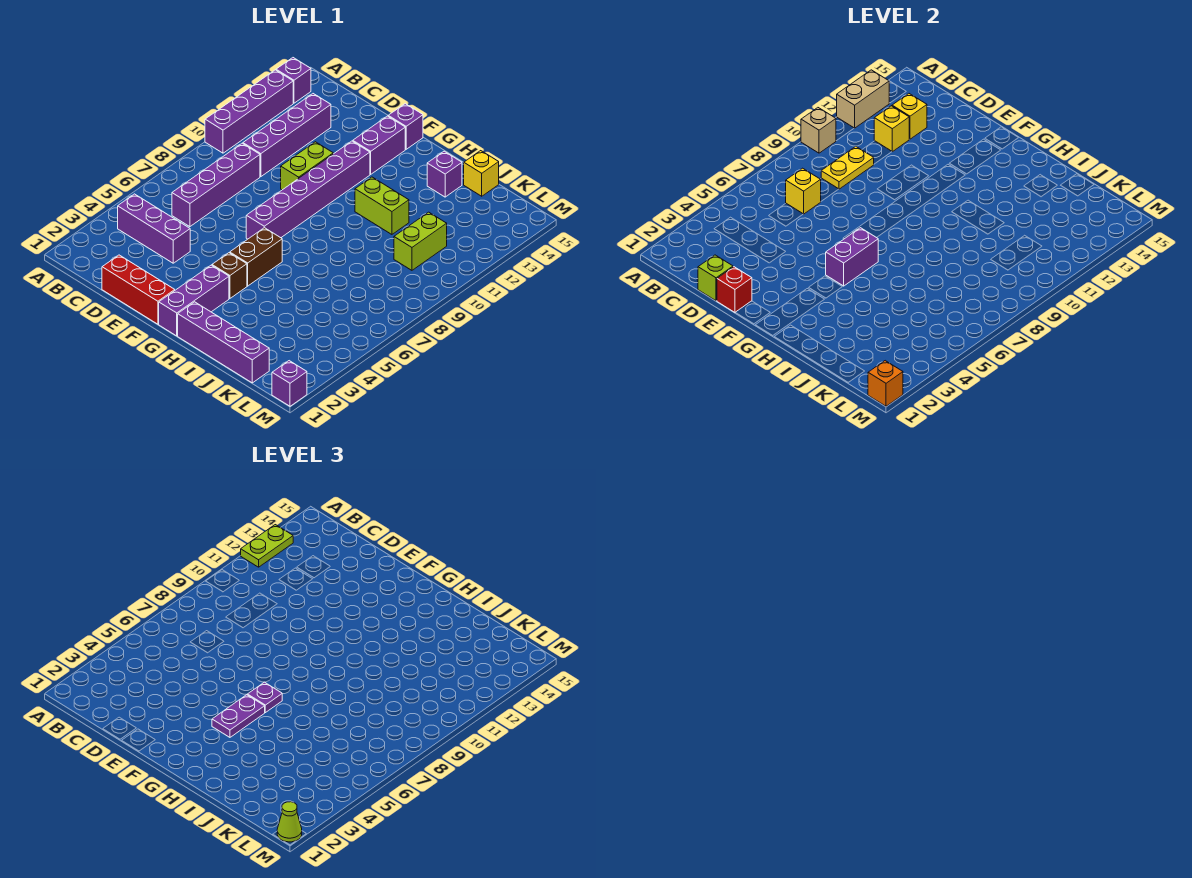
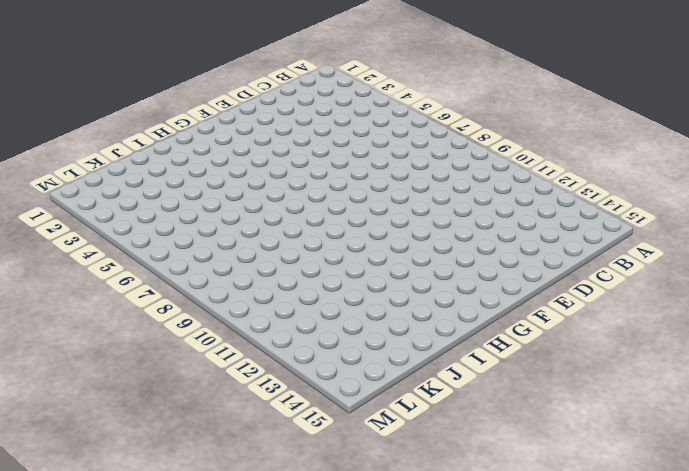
none -> purple brick A10:A13 level 1
none -> purple brick A14 level 1
none -> purple brick B4:D4 level 1
none -> purple brick C6:C9 level 1

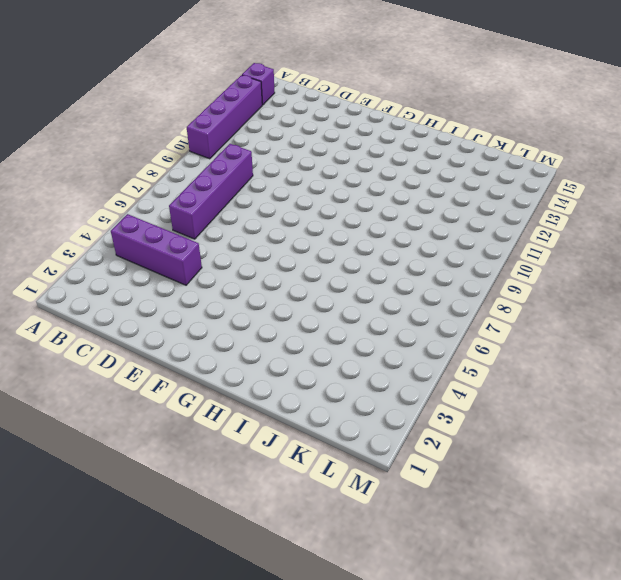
none -> purple brick C10:C13 level 1
none -> red brick D1:F1 level 1
none -> lime brick E10:E11 level 1
none -> purple brick F7:F12 level 1

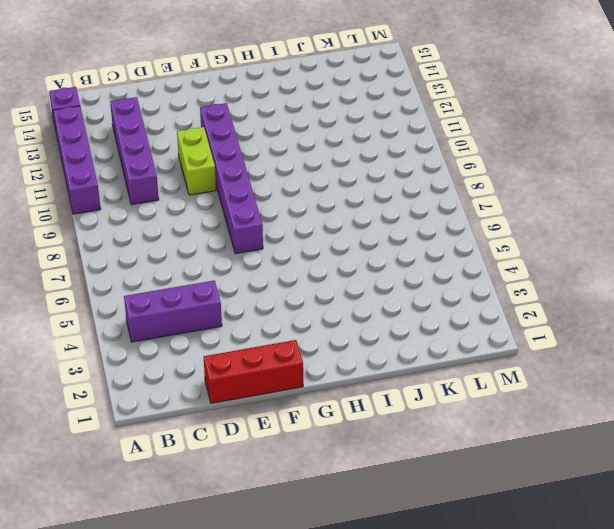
none -> purple brick C6:C9 level 1
none -> purple brick F13:F14 level 1
none -> purple brick F15 level 1
none -> purple brick G1:G3 level 1

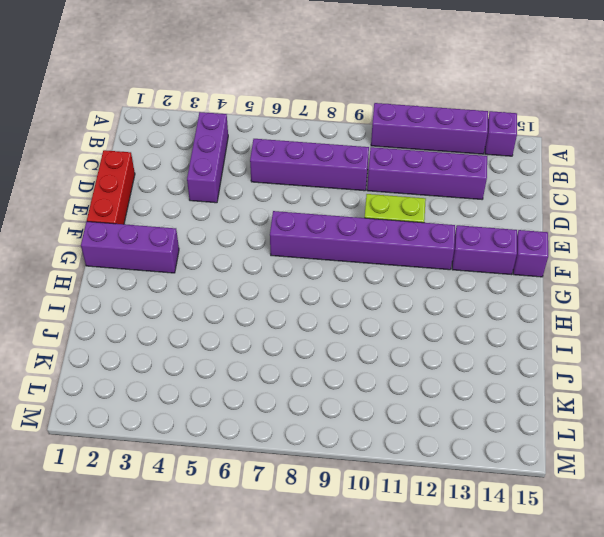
none -> brown brick G4 level 1
none -> brown brick G5:G6 level 1
none -> purple brick H1:K1 level 1
none -> lime brick H11:I11 level 1

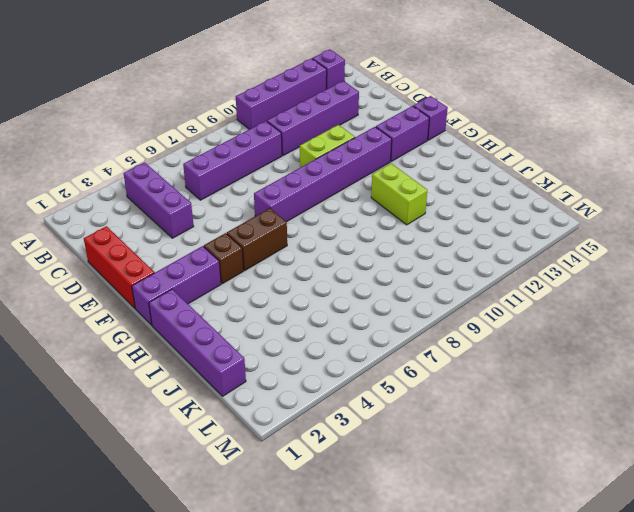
none -> purple brick I14 level 1
none -> yellow brick J15 level 1
none -> lime brick K10:K11 level 1
none -> purple brick M1 level 1

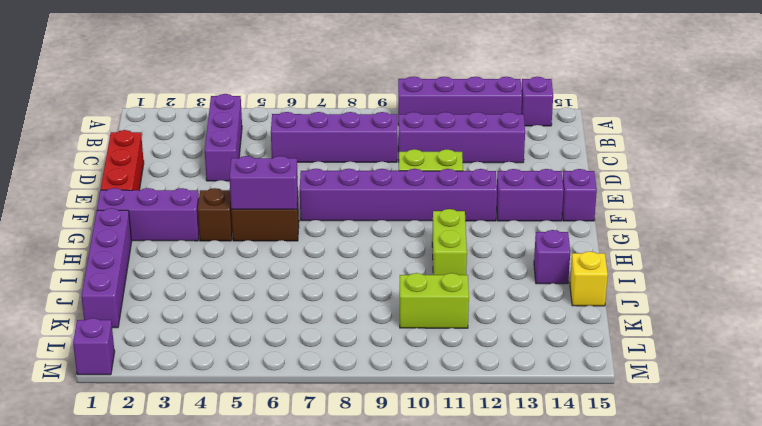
none -> tan brick A10 level 2
none -> tan brick A12:A13 level 2
none -> yellow brick C7 level 2
none -> yellow plate C9:C10 level 2

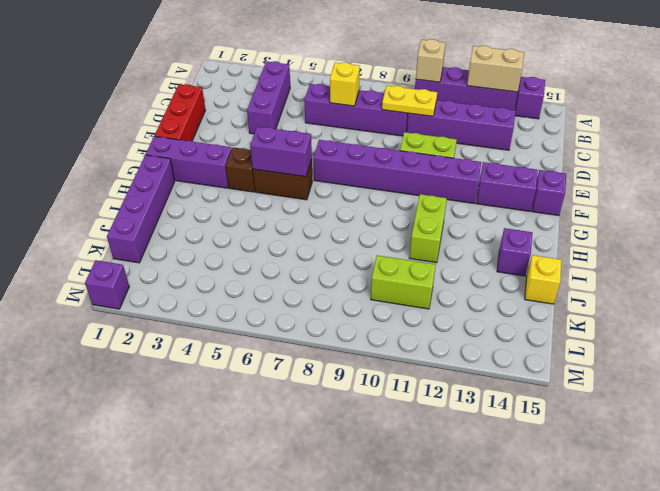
none -> yellow brick C12 level 2
none -> yellow brick C13 level 2
none -> lime brick D1 level 2
none -> red brick E1 level 2

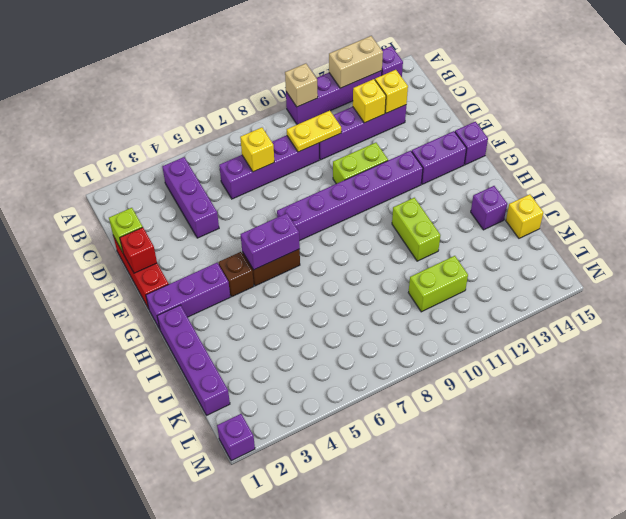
none -> orange brick M1 level 2
none -> lime plate A12:A13 level 3
none -> purple plate G4:G5 level 3
none -> purple plate G6 level 3

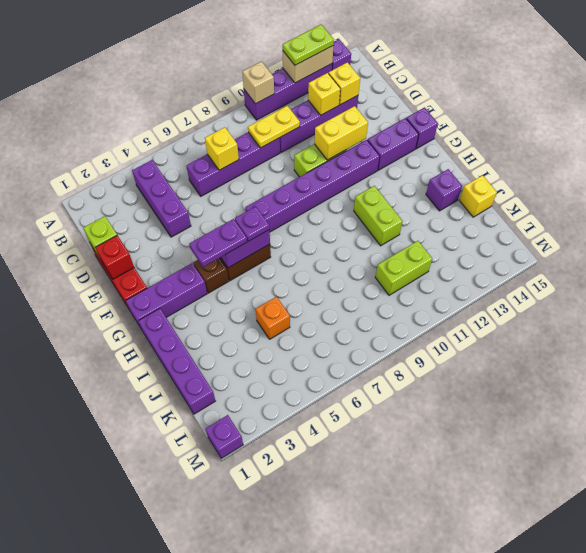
yellow brick E11:E12 level 2 -> none
orange brick J5 level 1 -> orange brick M1 level 2
none -> lime cone M1 level 3

